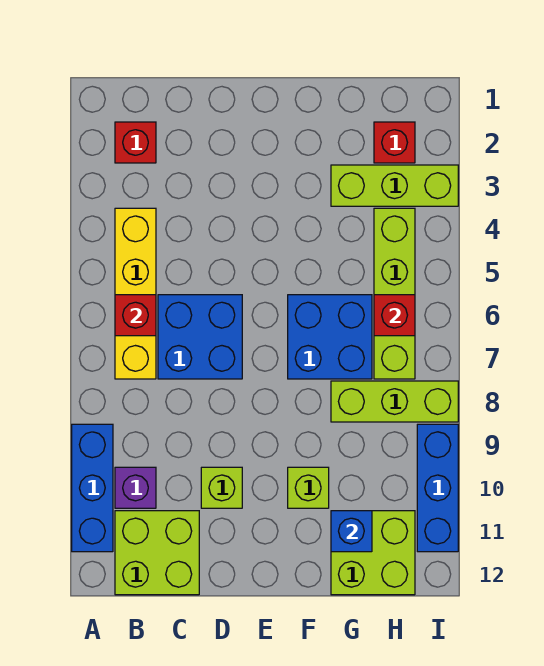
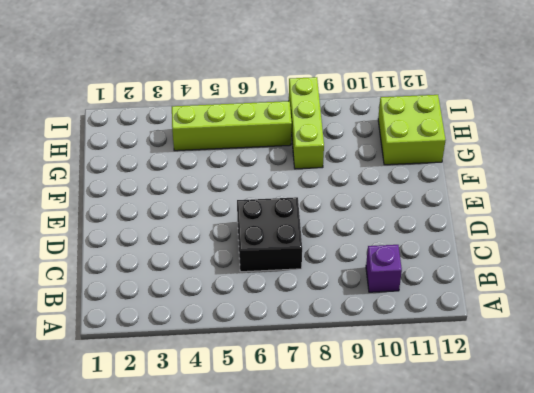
black brick C6:D7 level 1 -> blue brick C6:D7 level 1
none -> blue brick A9:A11 level 1
none -> red brick B2 level 1
none -> yellow brick B4:B7 level 1

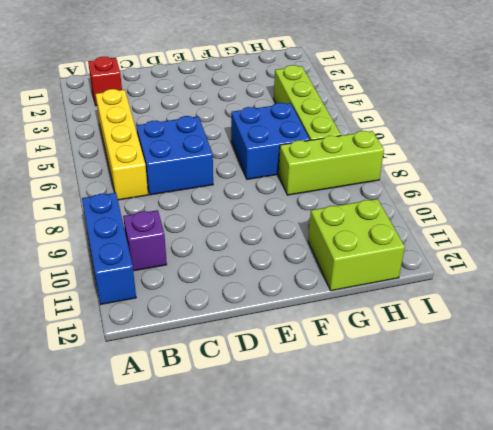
none -> lime brick B11:C12 level 1
none -> lime brick D10 level 1
none -> lime brick F10 level 1

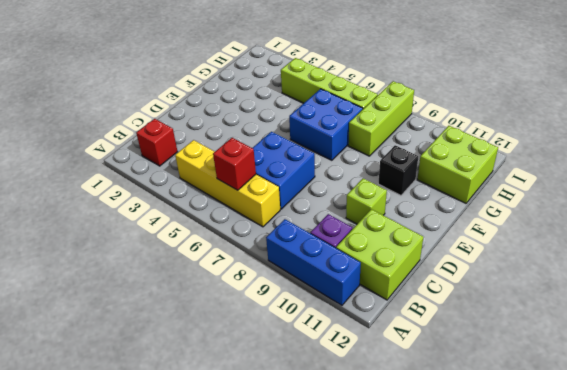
black brick F10 level 1 -> lime brick F10 level 1
none -> lime brick G3:I3 level 1
none -> red brick H2 level 1
none -> blue brick I9:I11 level 1

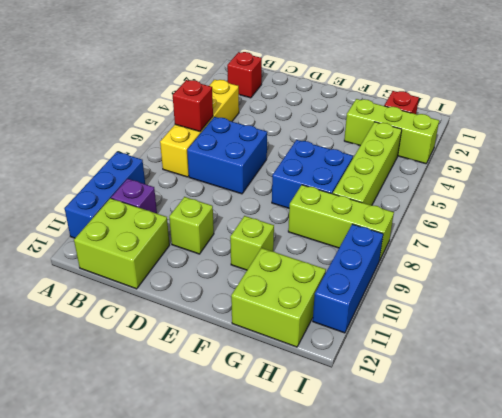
none -> blue brick G11 level 2
none -> red brick H6 level 2

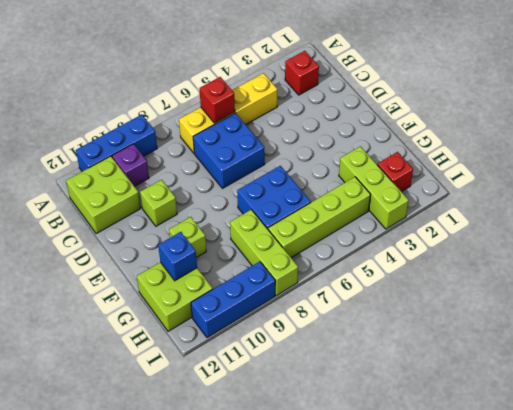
none -> red brick H6 level 2

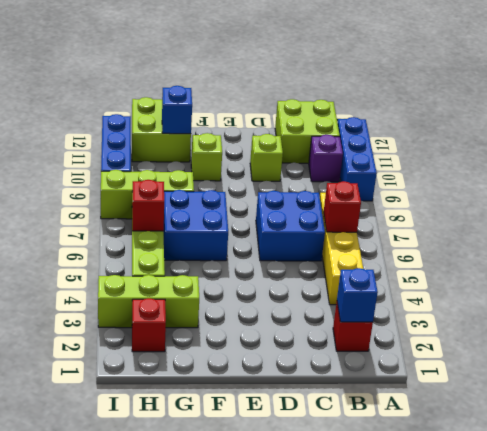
blue brick B2 level 2 -> none

